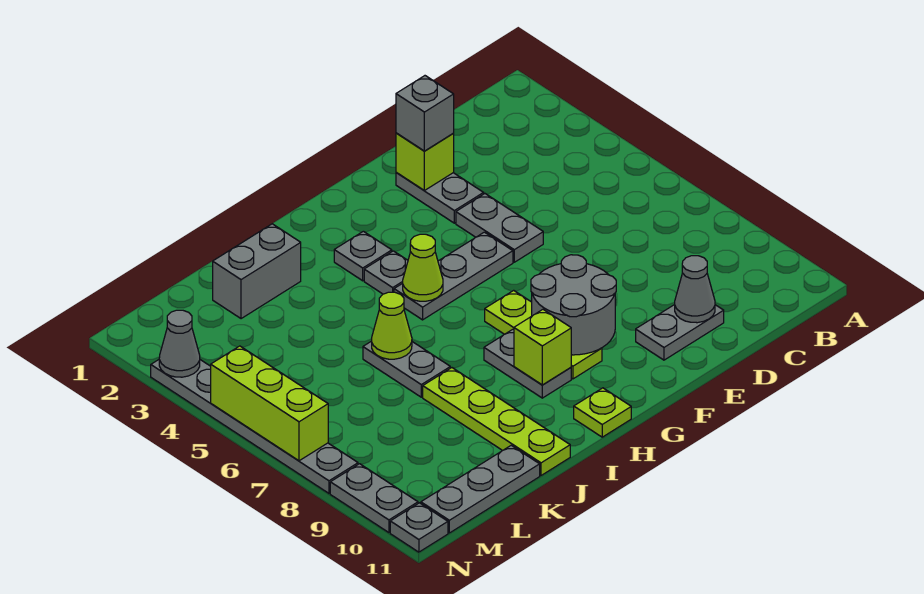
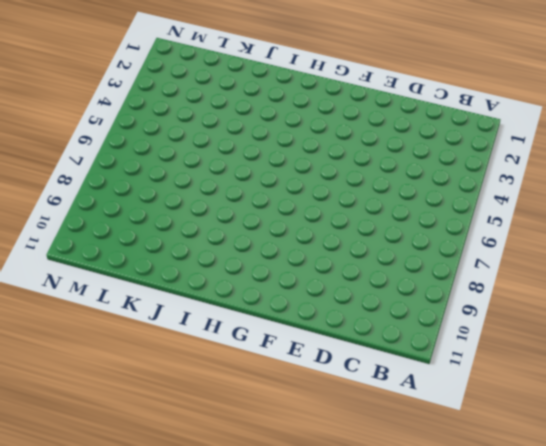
none -> grey plate D10:E10 level 1
none -> grey plate E2:E3 level 1
none -> grey plate E4:E5 level 1

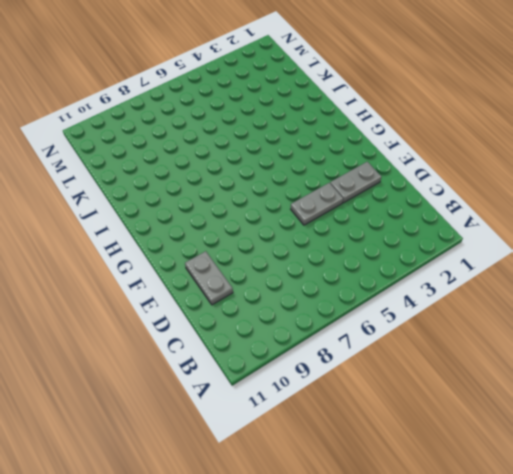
none -> grey plate F5:H5 level 1
none -> lime plate G7:G9 level 1
none -> grey plate H3 level 1

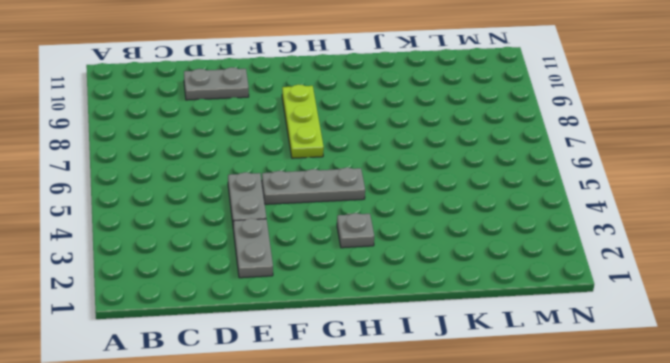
none -> grey plate H4 level 1
none -> grey plate H8:H9 level 1
none -> lime plate H11 level 1

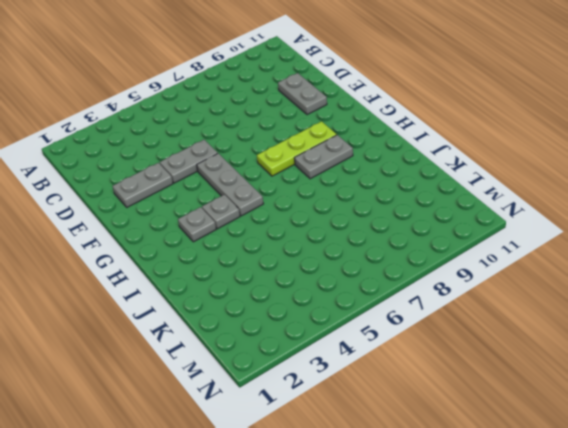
none -> lime plate H11 level 1
none -> grey brick J2:K2 level 1
none -> grey plate J6:J7 level 1

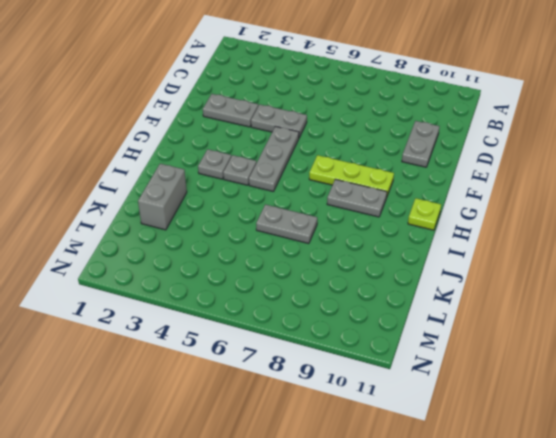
none -> lime plate J8:J11 level 1
none -> grey plate K11:M11 level 1
none -> grey plate N3:N8 level 1

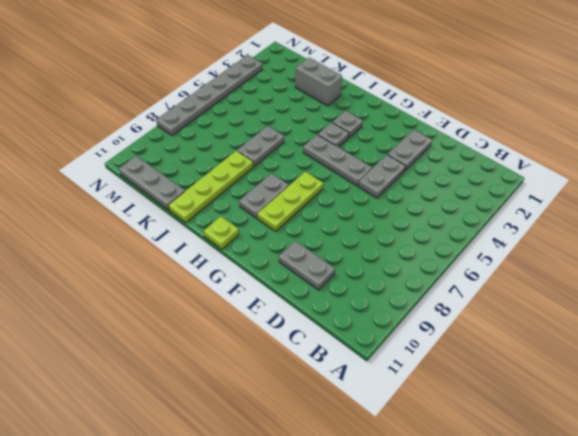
none -> grey plate N9:N10 level 1
none -> grey plate N11 level 1
none -> grey cone D10 level 2

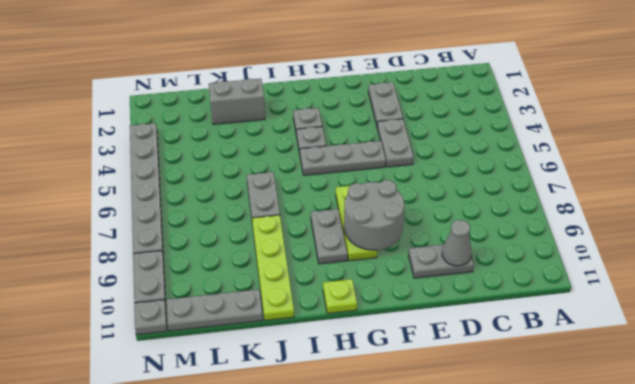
none -> lime brick E2 level 2
none -> lime cone H5 level 2
none -> lime brick H9 level 2

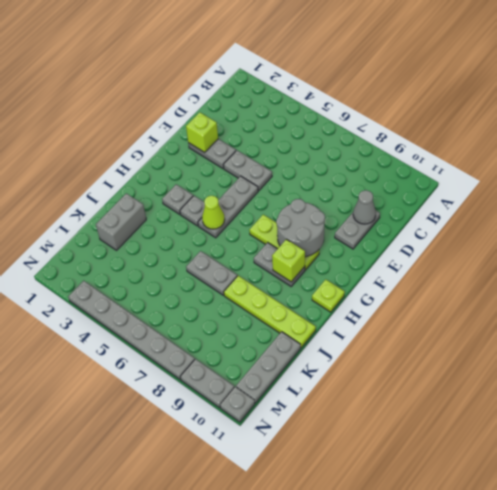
none -> lime cone J6 level 2
none -> grey cone N3 level 2
none -> lime brick N5:N7 level 2

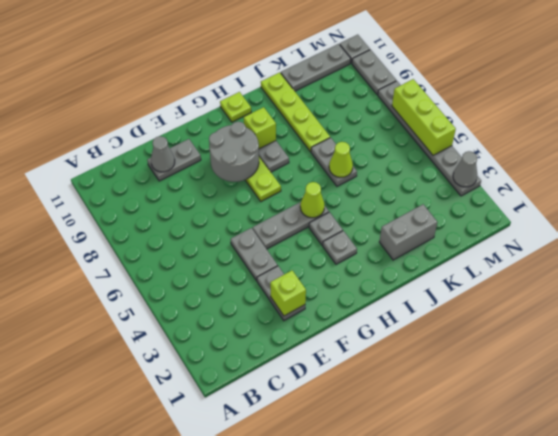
none -> grey brick E2 level 3

